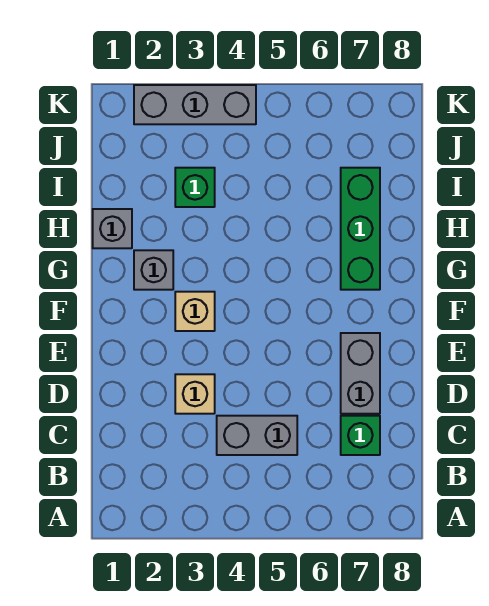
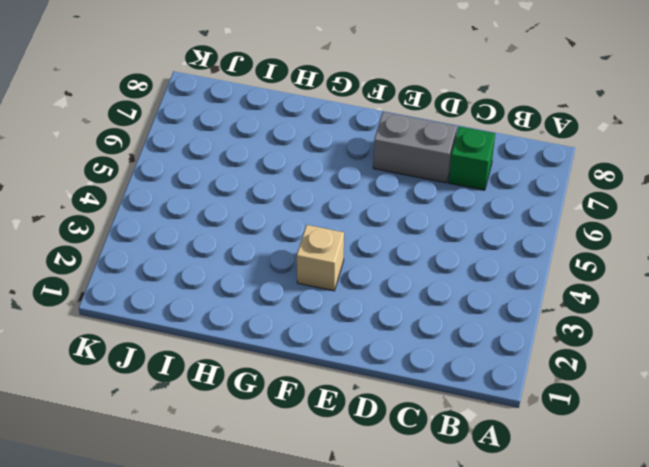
none -> grey brick C4:C5 level 1
none -> tan brick D3 level 1

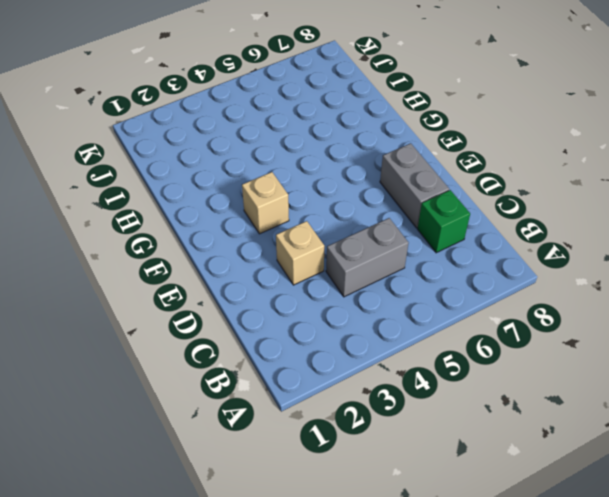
none -> grey brick G2 level 1
none -> green brick G7:I7 level 1

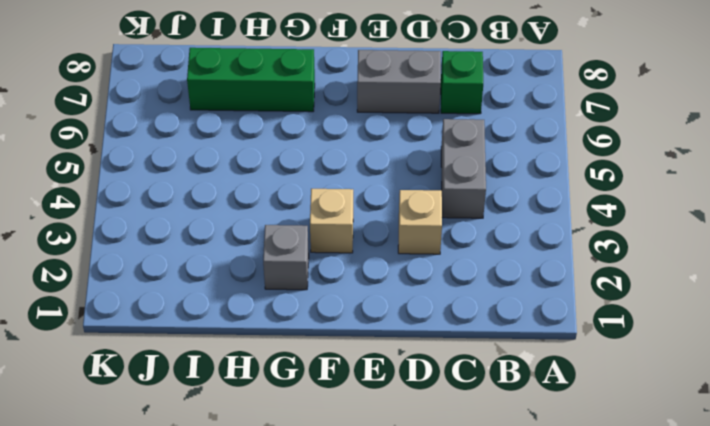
none -> grey brick H1 level 1
none -> green brick I3 level 1

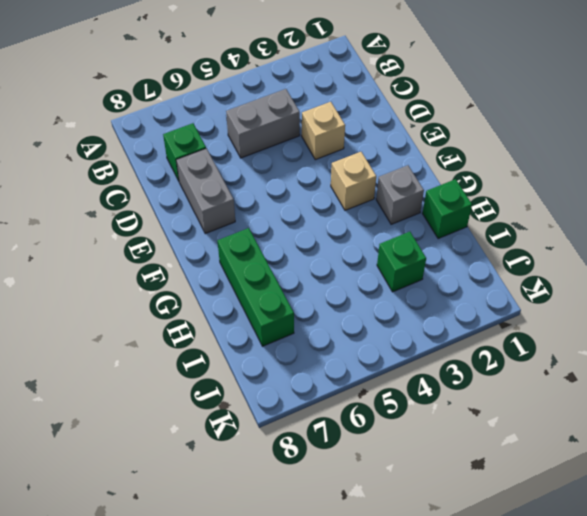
green brick H1 level 1 -> grey brick H1 level 1
none -> grey brick K2:K4 level 1

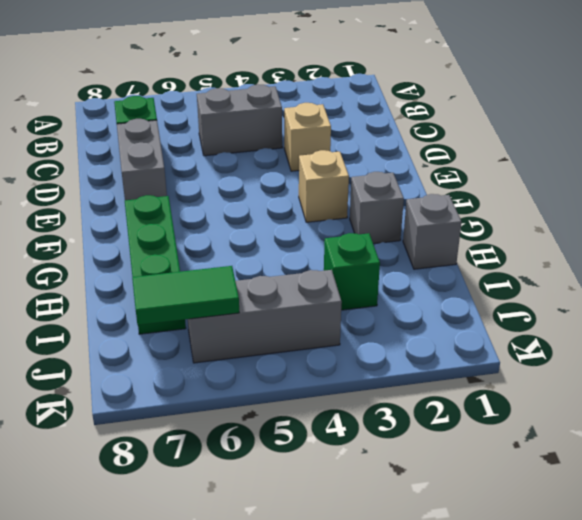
grey brick J4:J6 level 1 -> grey brick K2:K4 level 1
green tile J6:J7 level 2 -> none

